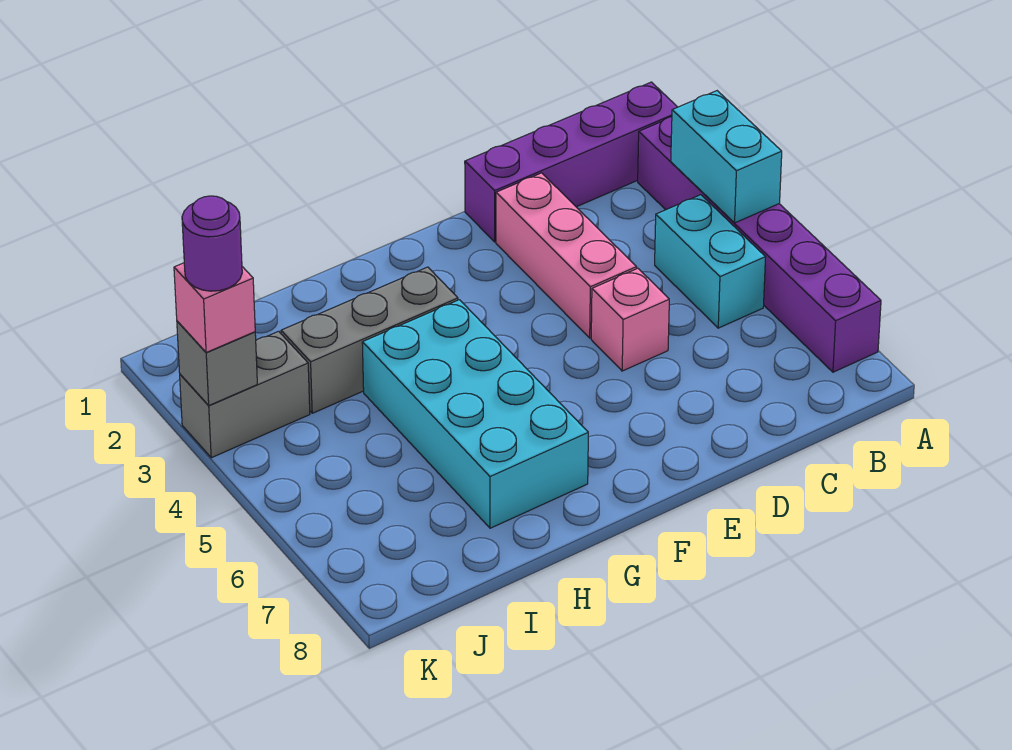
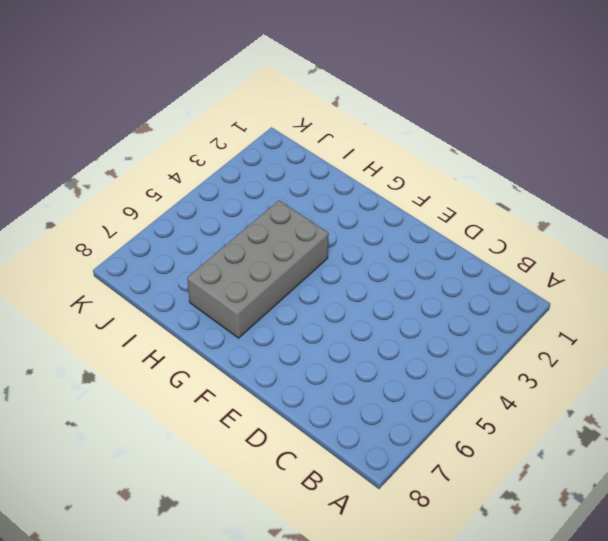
grey brick G4:H7 level 1 -> cyan brick G4:H7 level 1
none -> purple brick A1:D1 level 1
none -> purple brick A2:A7 level 1
none -> cyan brick B4:B5 level 1

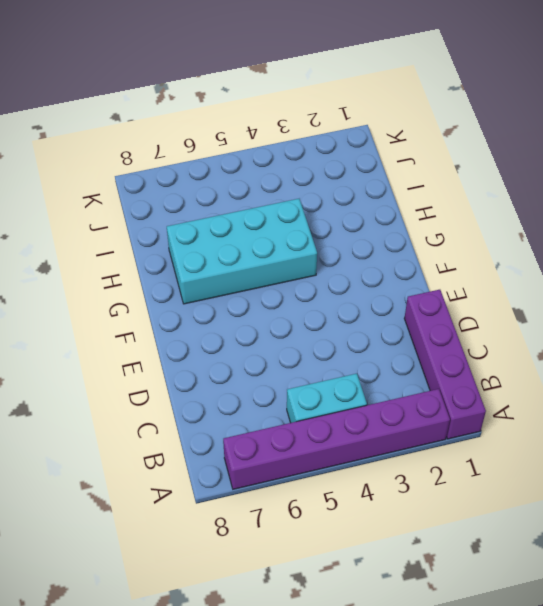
none -> pink brick D2:D4 level 1
none -> pink brick D5 level 1
none -> grey brick G3:I3 level 1

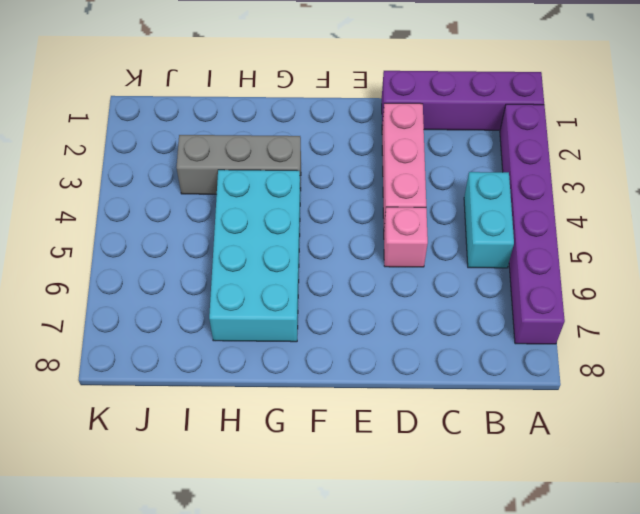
none -> grey brick J3:K3 level 1
none -> cyan brick A3:A4 level 2
none -> grey brick K3 level 2

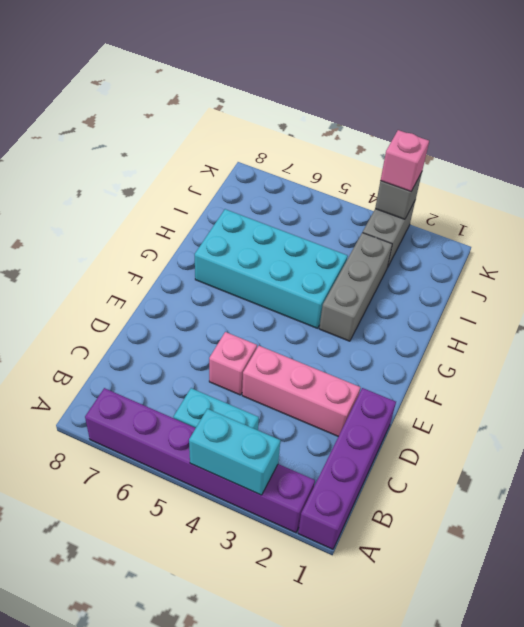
none -> purple round brick K3 level 4

